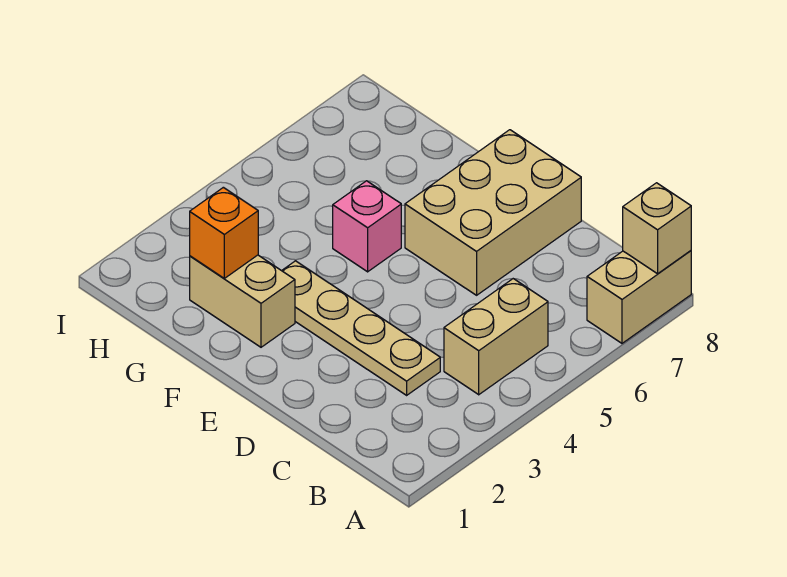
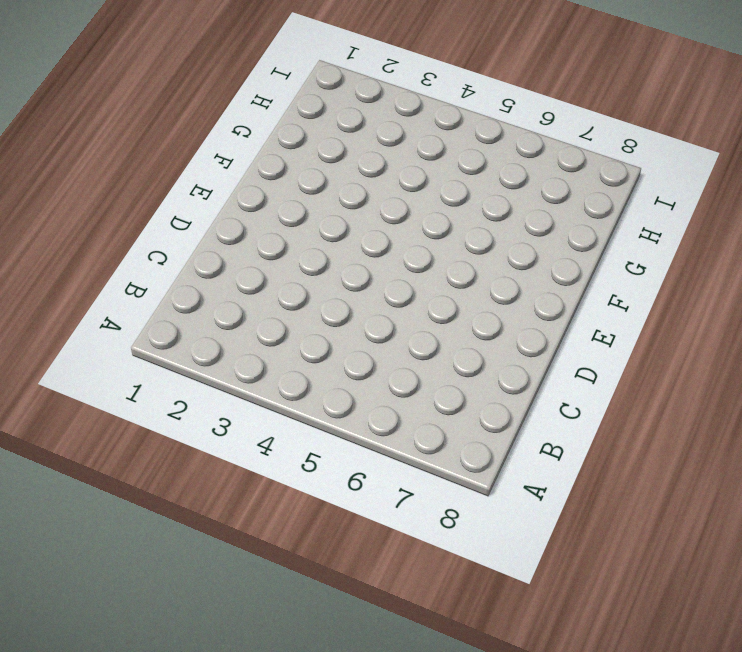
none -> tan brick A7:A8 level 1
none -> tan brick B4:B5 level 1

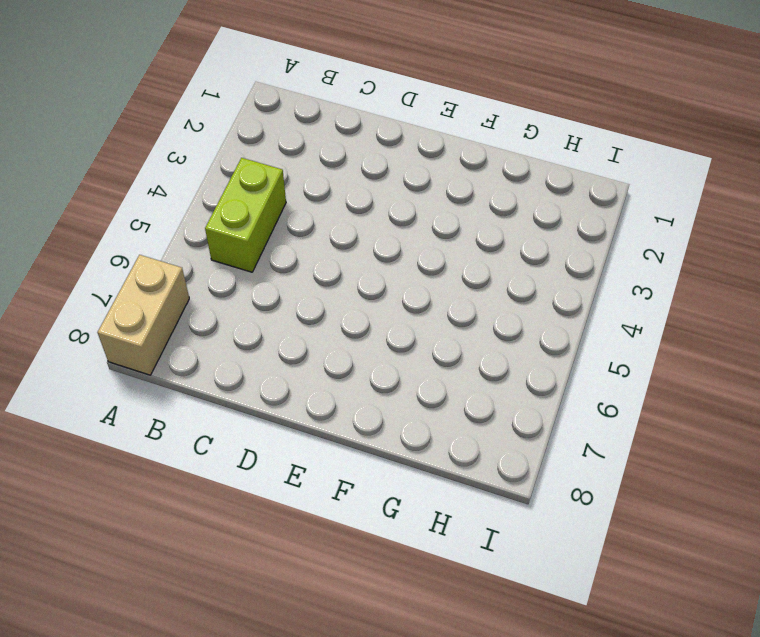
lime brick B4:B5 level 1 -> tan brick B4:B5 level 1
none -> tan plate C3:F3 level 1
none -> tan brick D6:E8 level 1

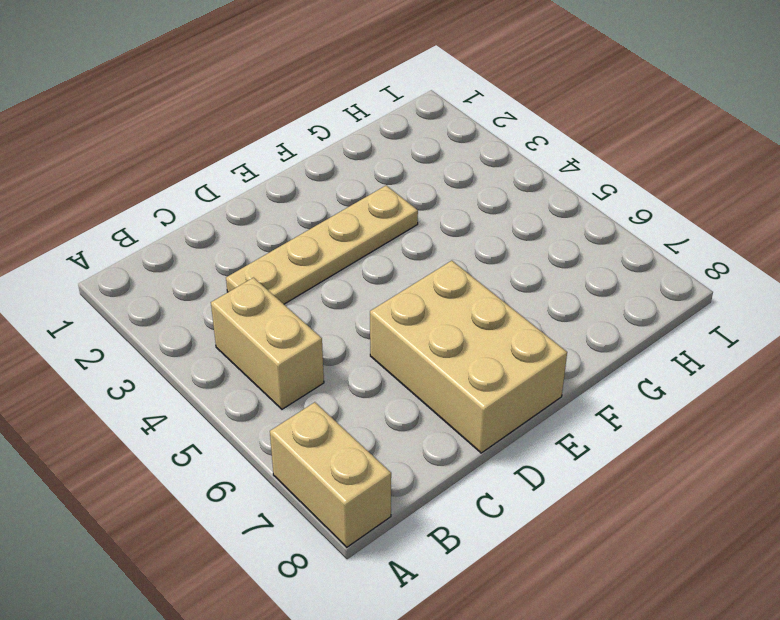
none -> tan brick F2:G2 level 1
none -> pink brick F5 level 1

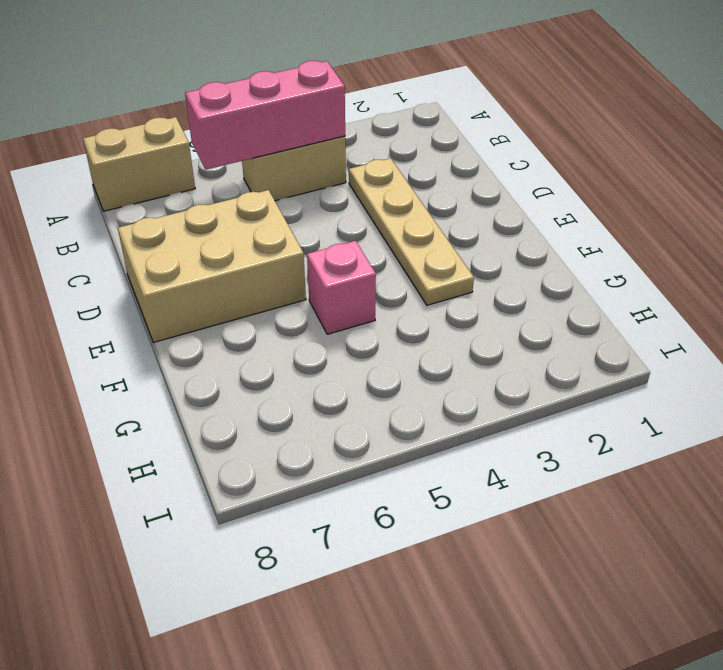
pink brick B4:B6 level 2 -> none
none -> tan brick F2:G2 level 1
none -> tan brick A8 level 2

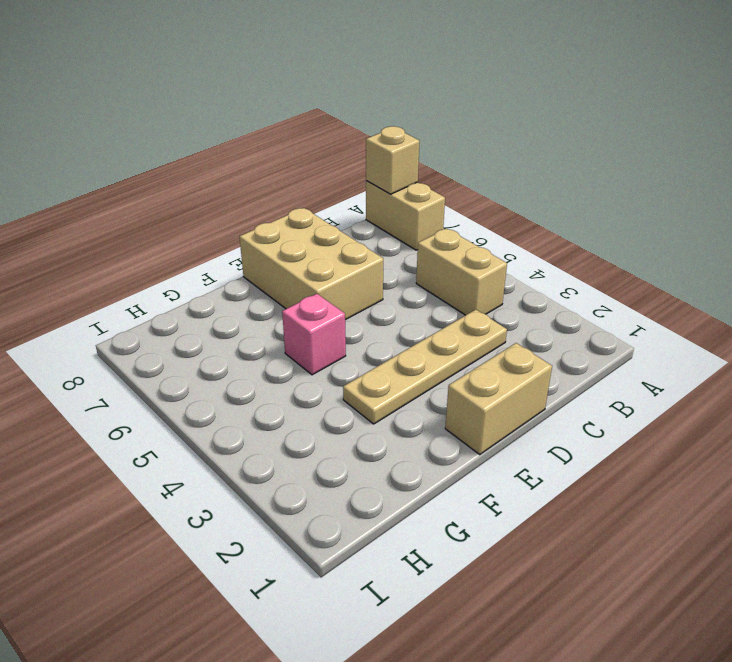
tan brick D1:E1 level 1 -> tan brick F2:G2 level 1
none -> orange brick G2 level 2

